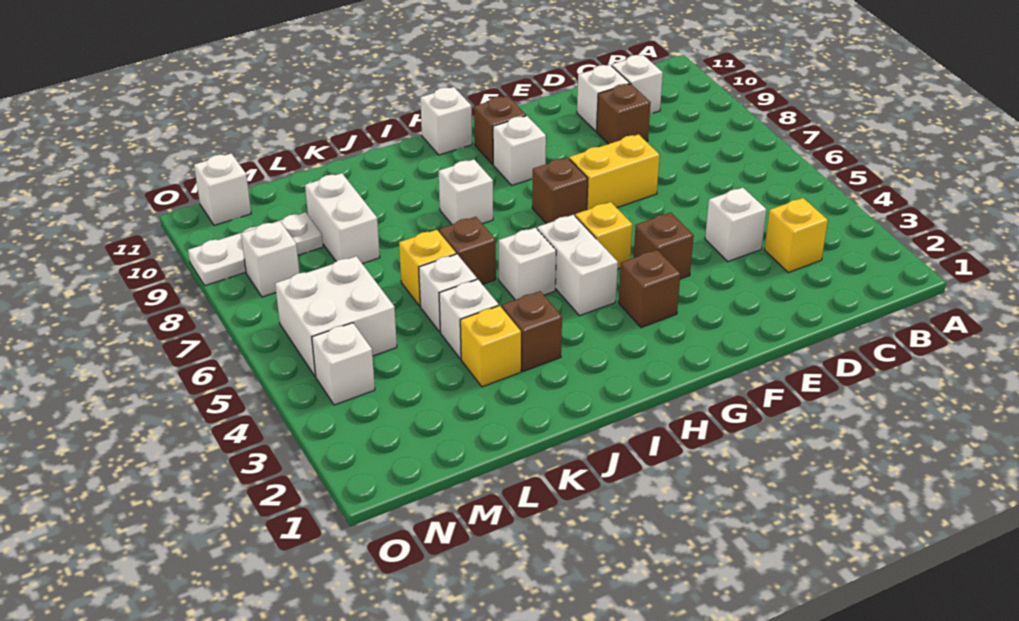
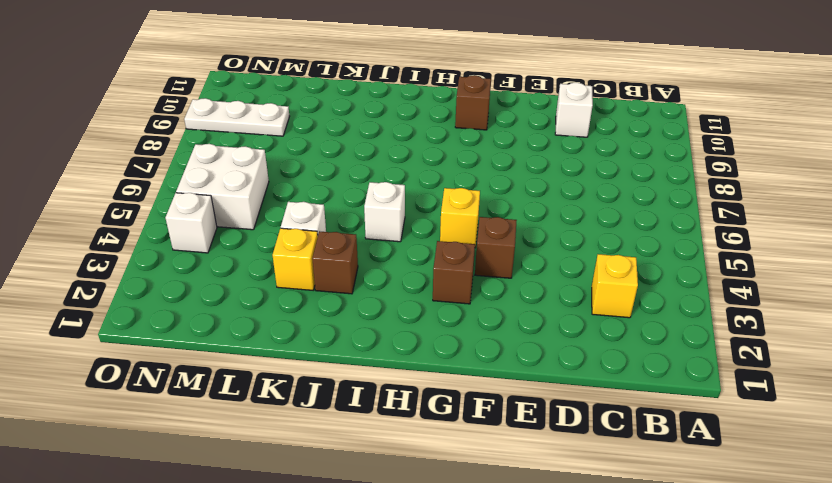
none -> white brick C10 level 1
none -> white brick D4 level 1
none -> brown brick D9 level 1

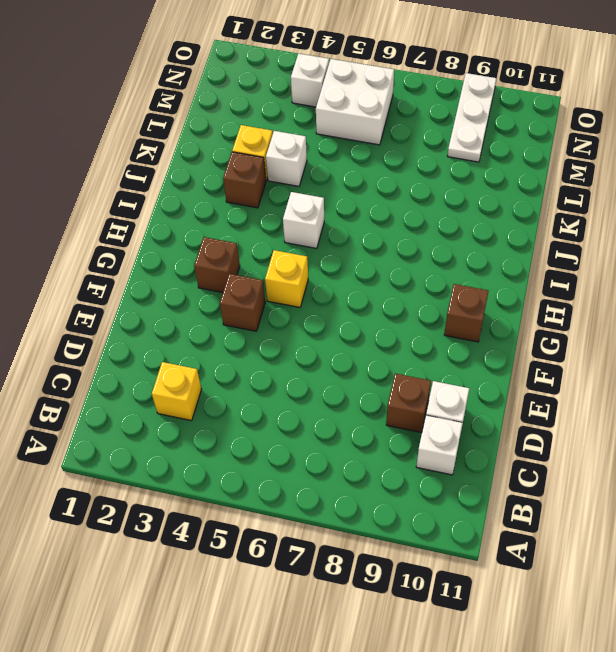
none -> white brick D4 level 1
none -> yellow brick E7:F7 level 1
none -> brown brick G7 level 1

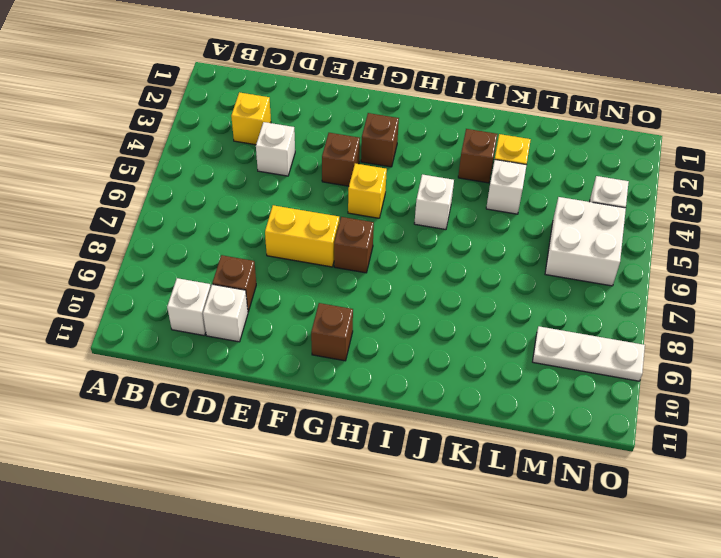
none -> white brick G9 level 1
none -> white brick H4:H5 level 1
none -> white brick H11 level 1

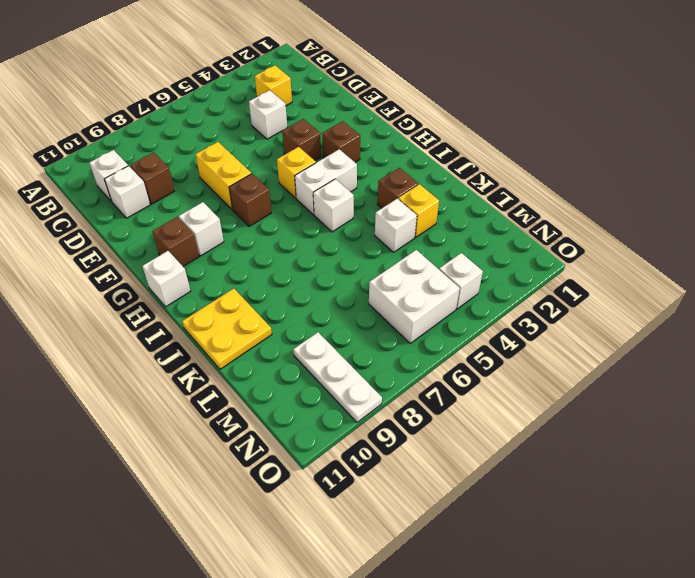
yellow plate J10:K11 level 1 -> none
none -> white brick I8 level 1
none -> brown brick J6 level 1
none -> white brick K5 level 1

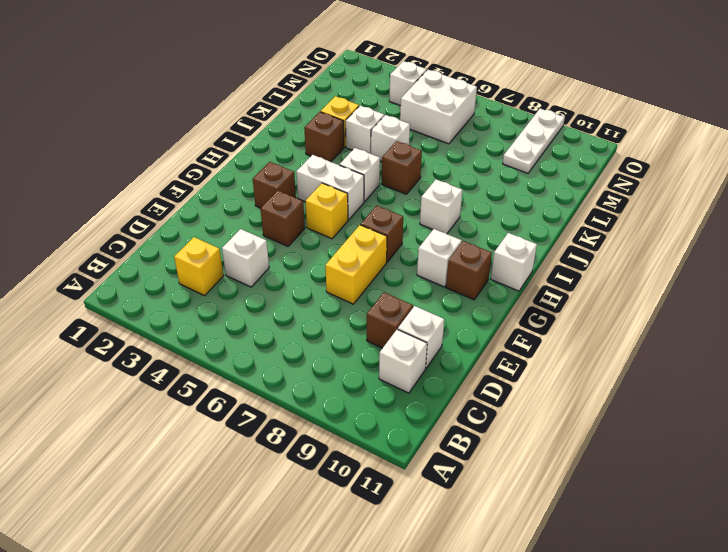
none -> yellow brick K6 level 1
none -> white brick L8:L9 level 1
none -> white brick N8 level 1

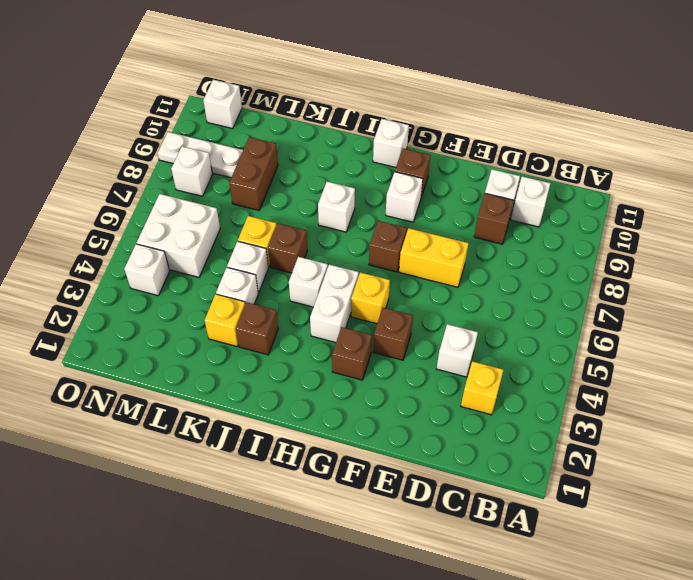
brown brick L8:L9 level 1 -> white brick L8:L9 level 1

